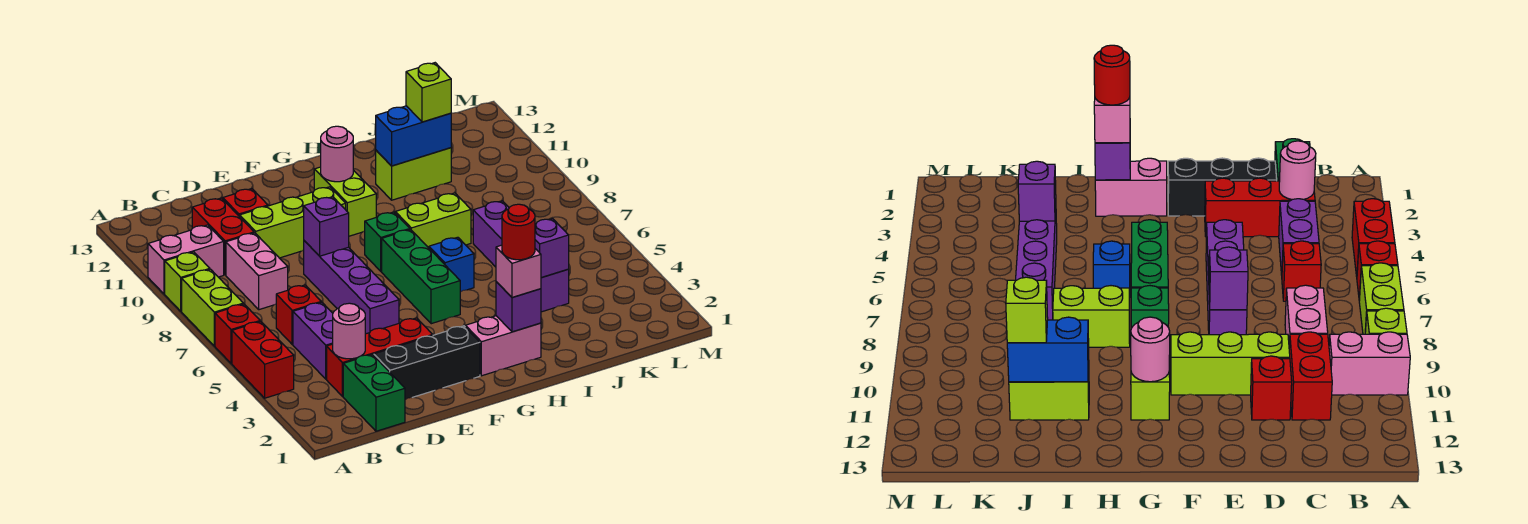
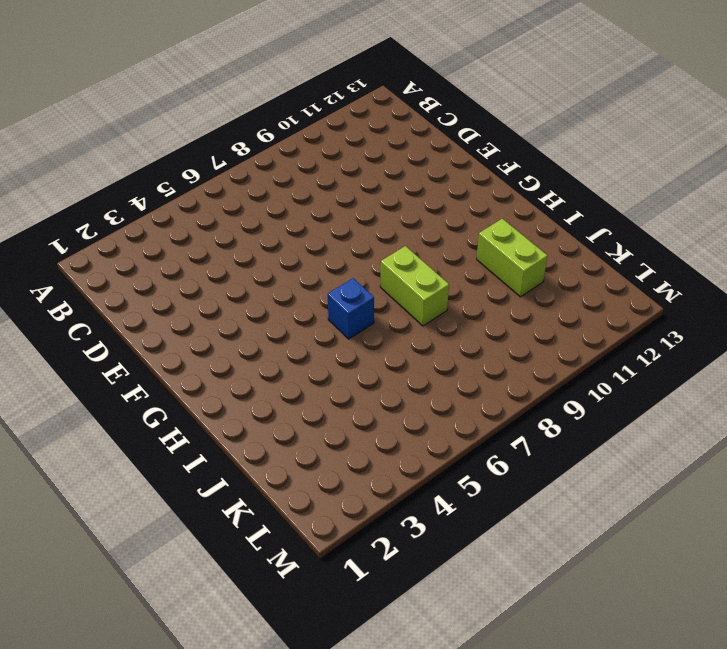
none -> red brick A4:A5 level 1
none -> red brick A6 level 1
none -> lime brick A7:A8 level 1
none -> lime brick A9 level 1

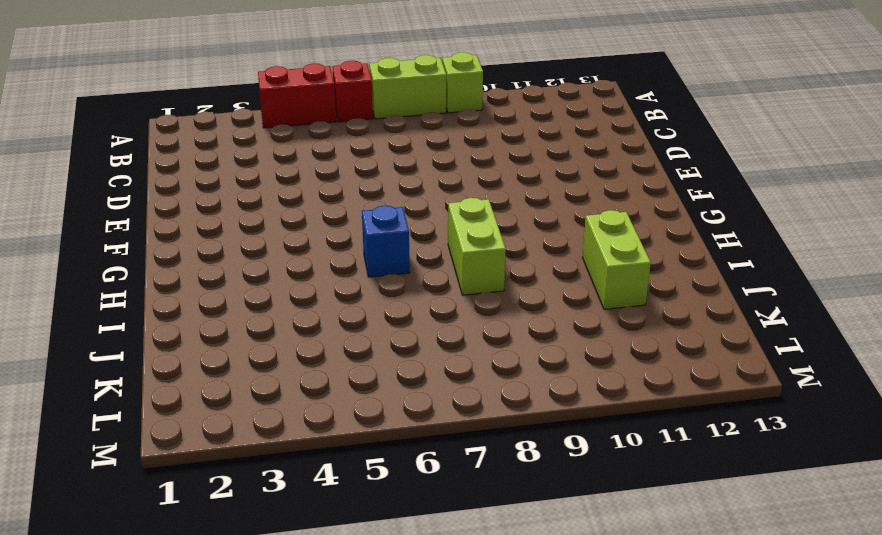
none -> pink brick A10:B10 level 1
none -> green brick C1:C2 level 1
none -> red brick C3:E3 level 1
none -> purple brick C4:C5 level 1

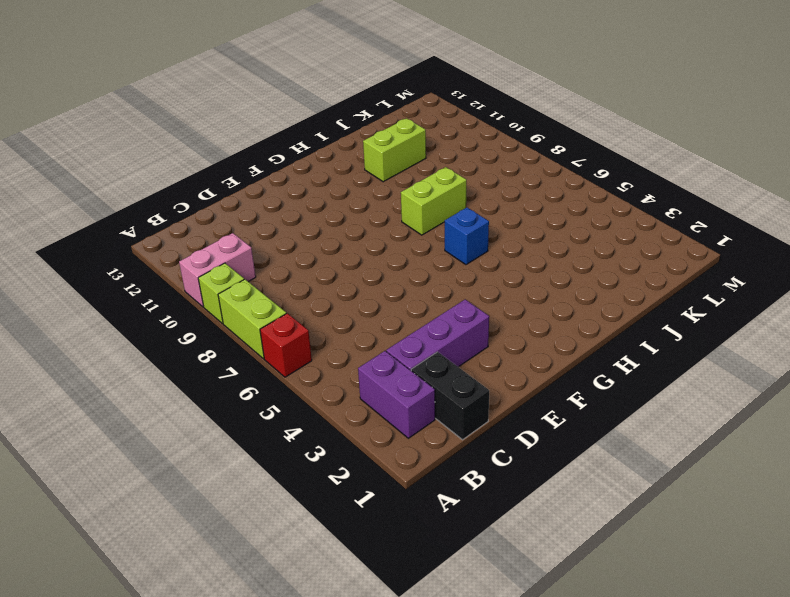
purple brick B2:B3 level 1 -> purple brick C4:C5 level 1
black brick C1:C2 level 1 -> green brick C1:C2 level 1
purple brick C3:E3 level 1 -> red brick C3:E3 level 1
none -> red brick A4:A5 level 1
none -> red brick C6 level 1
none -> pink brick C8:C9 level 1
none -> red brick C10:C11 level 1

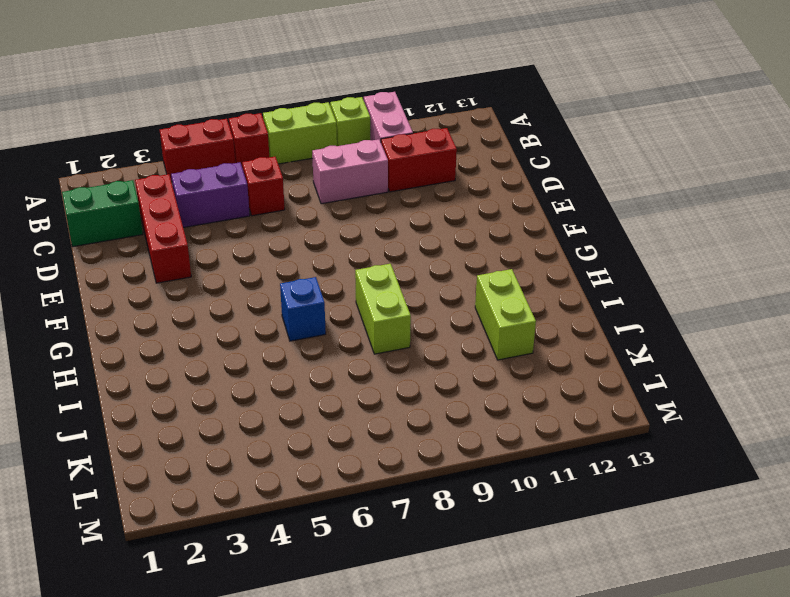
none -> black brick D2:F2 level 1
none -> lime brick D10:F10 level 1
none -> red brick D11 level 1
none -> purple brick E5:E8 level 1

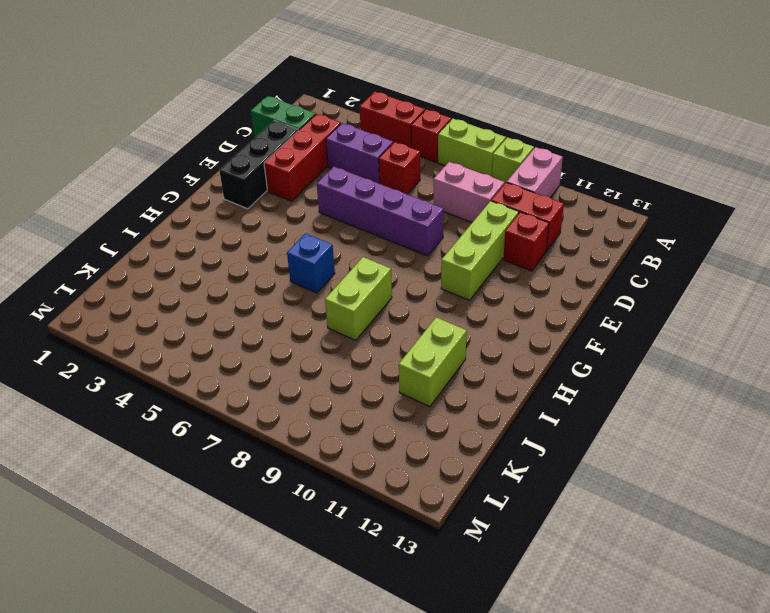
none -> pink brick G2:H2 level 1
none -> green brick G5:G7 level 1
none -> green brick G8 level 1
none -> lime brick G10:G11 level 1

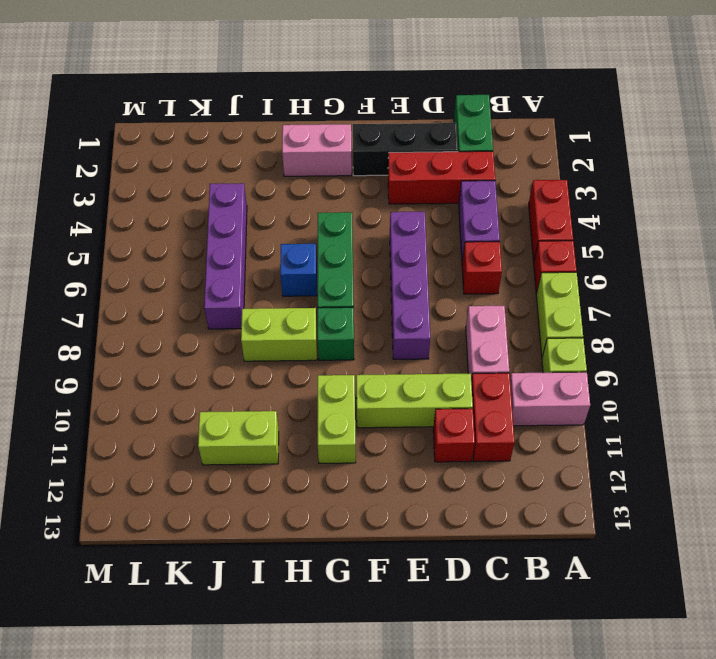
none -> pink round brick C3 level 2
none -> purple brick E8 level 2
none -> pink round brick G11 level 2
none -> purple brick H2 level 2

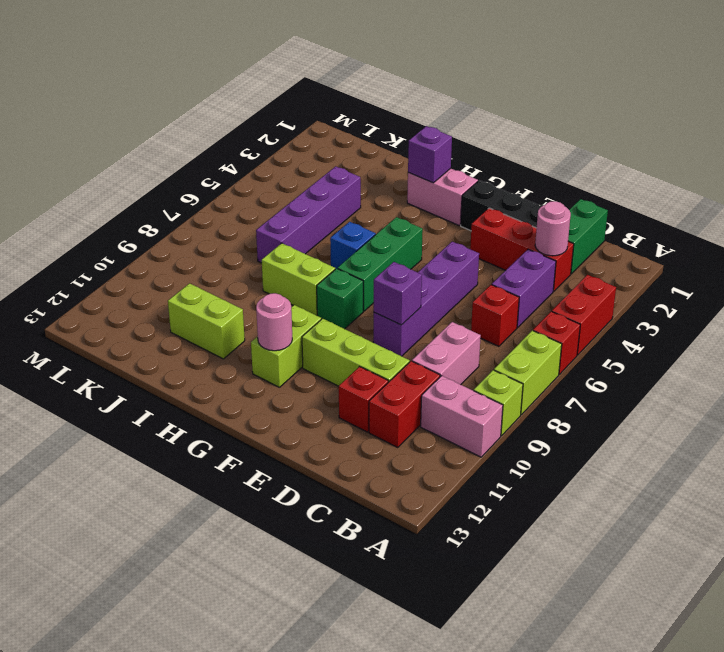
none -> blue brick I11:J11 level 2
none -> purple brick J4 level 2
none -> pink brick H2 level 3
none -> lime brick J11 level 3

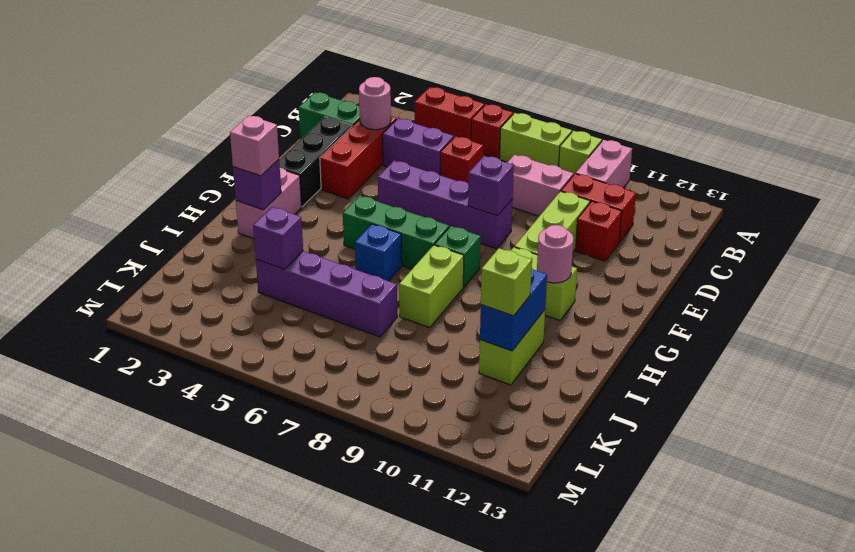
none -> red round brick H2 level 4

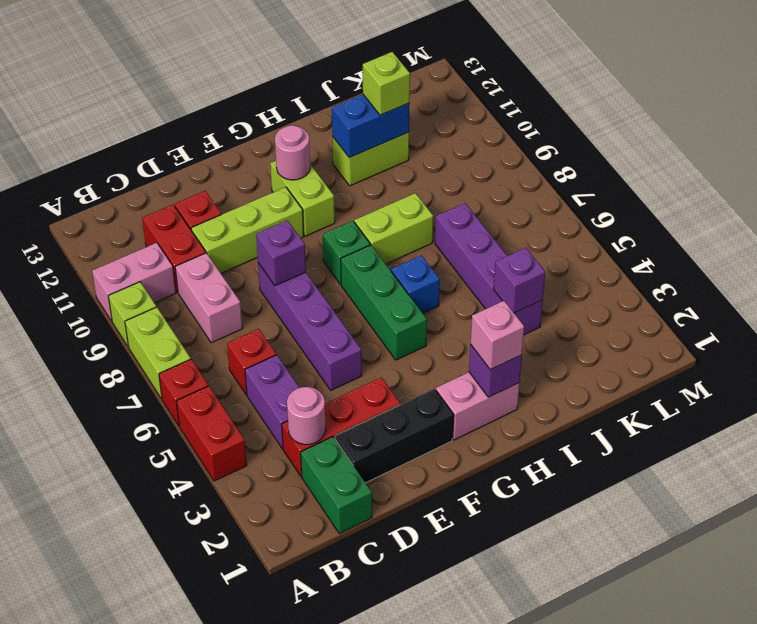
none -> red round brick H2 level 4

